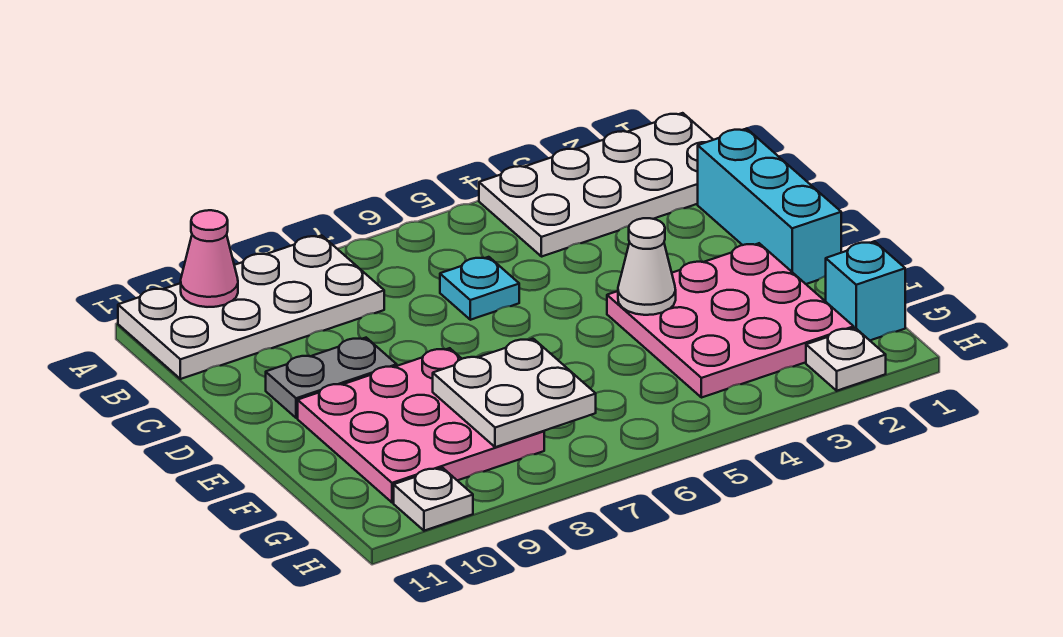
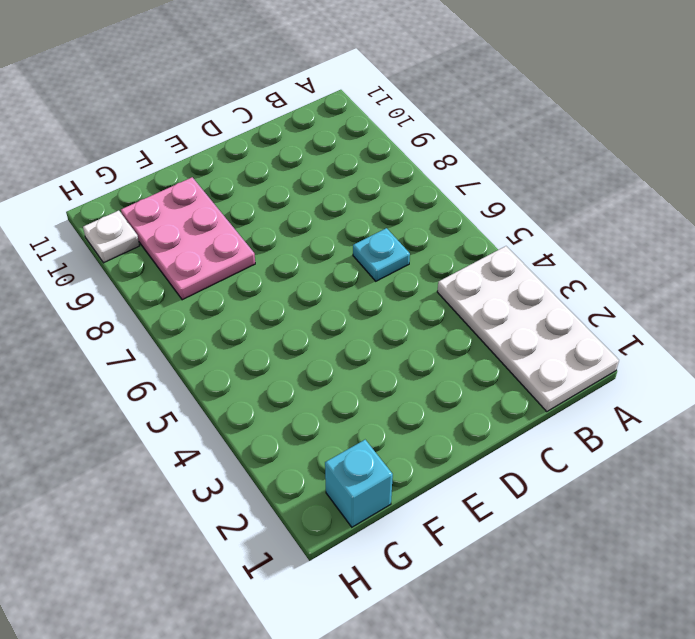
pink plate F8:G10 level 1 -> pink plate E8:G10 level 1
none -> white plate A8:B11 level 1
none -> cyan brick C1:E1 level 1
none -> grey plate D9:D10 level 1

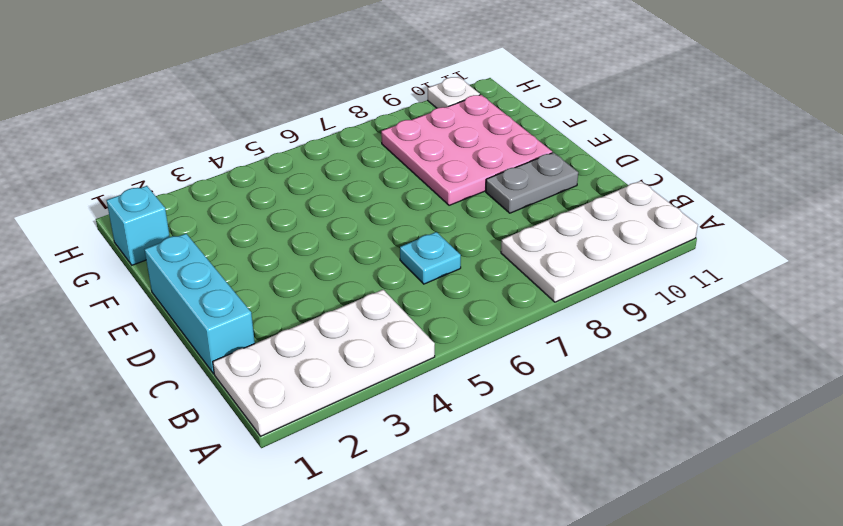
none -> pink plate E2:G4 level 1
none -> white plate H2 level 1
none -> pink cone A10 level 2

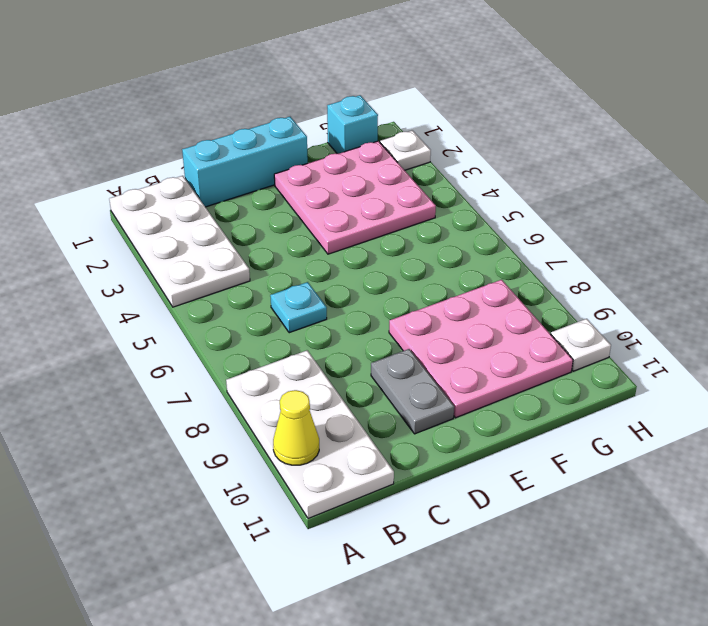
yellow cone A10 level 2 -> pink cone A10 level 2
none -> white cone E4 level 2
none -> white plate F7:G8 level 2

